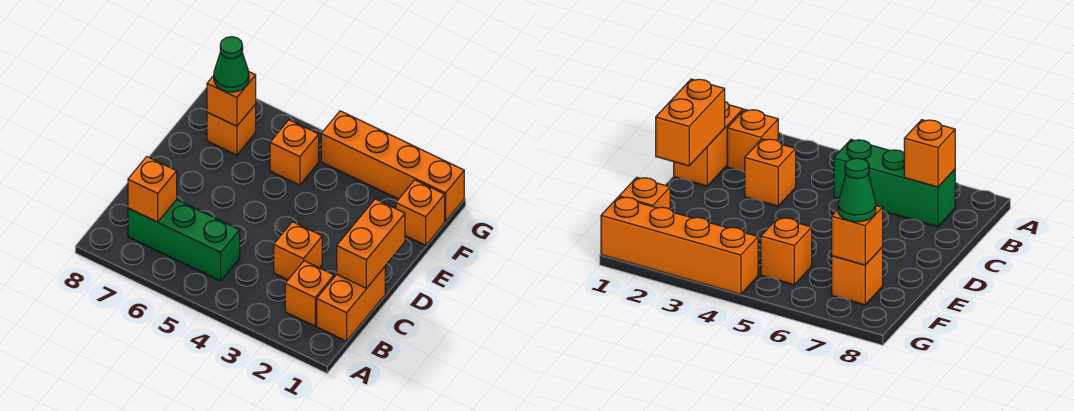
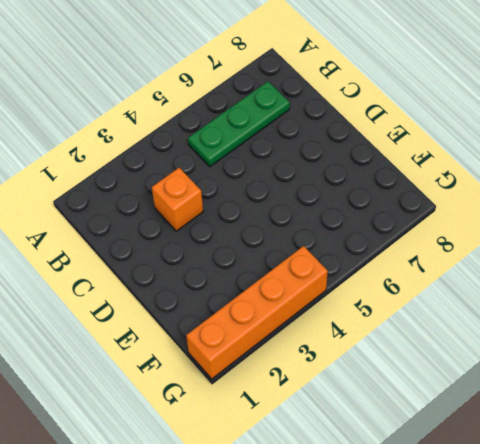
green plate B5:B7 level 1 -> green brick B5:B7 level 1
none -> orange brick B1:C1 level 1
none -> orange brick B2 level 1
none -> orange brick F1 level 1

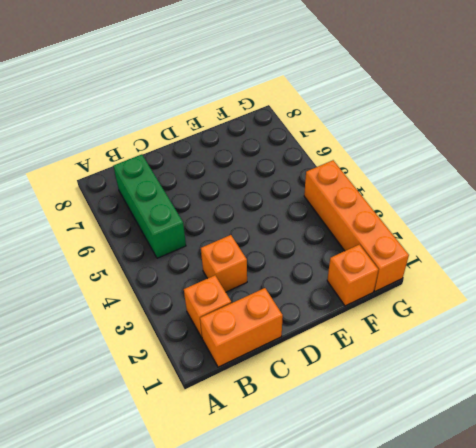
none -> orange brick F5 level 1
none -> orange brick F7 level 1
none -> orange brick B7 level 2

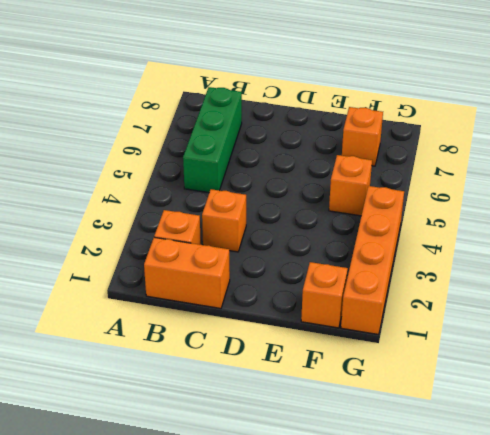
none -> orange brick B7 level 2
none -> orange brick C1:D1 level 2
none -> orange brick F7 level 2

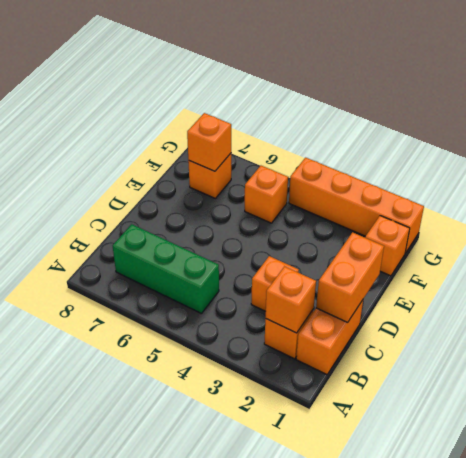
orange brick B2 level 2 -> orange brick B7 level 2
none -> green cone F7 level 3

